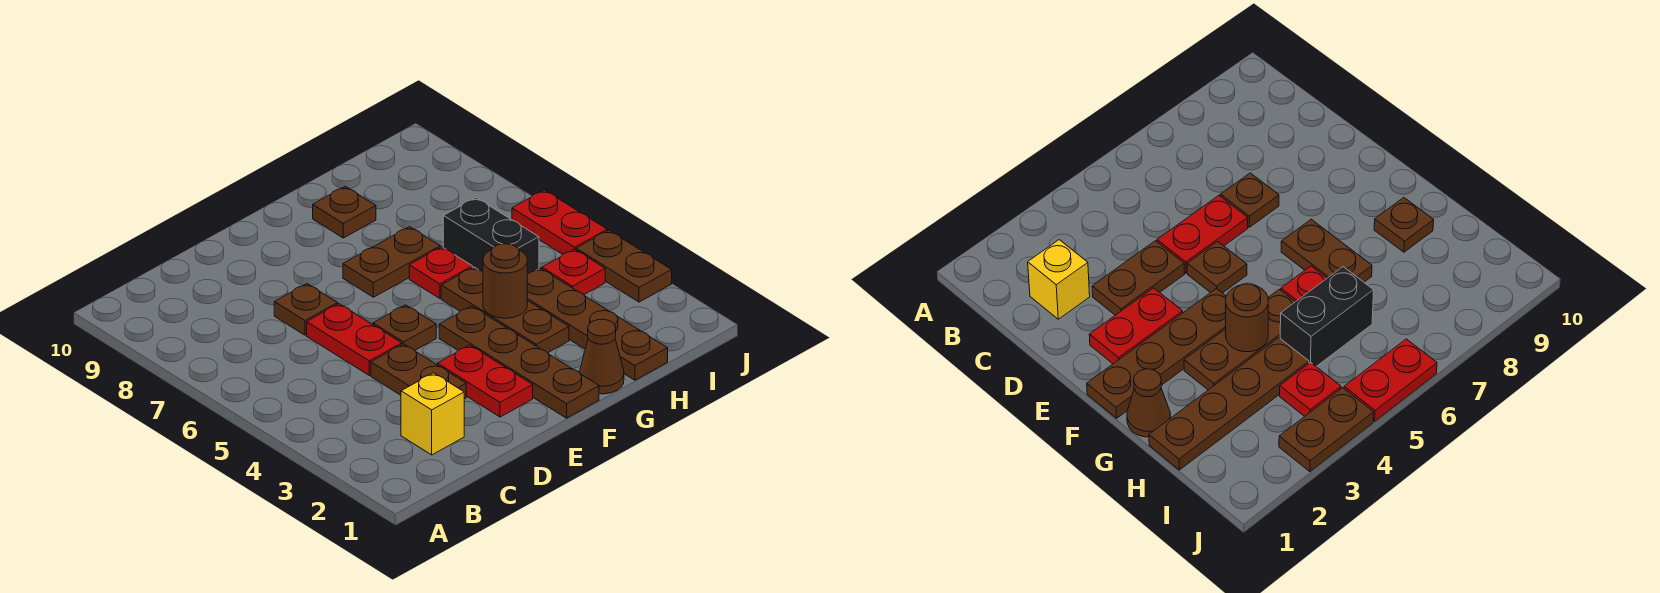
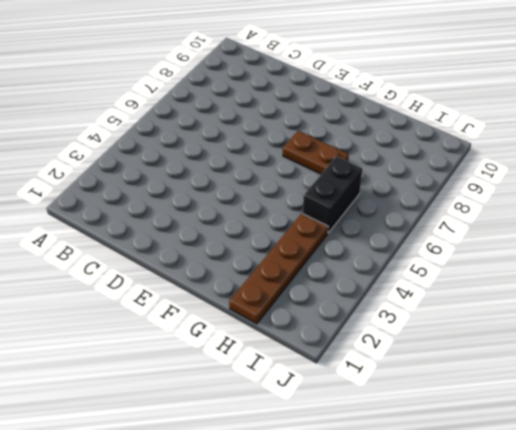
none -> yellow brick C2 level 1
none -> brown plate D3:D4 level 1
none -> red plate D5:D6 level 1

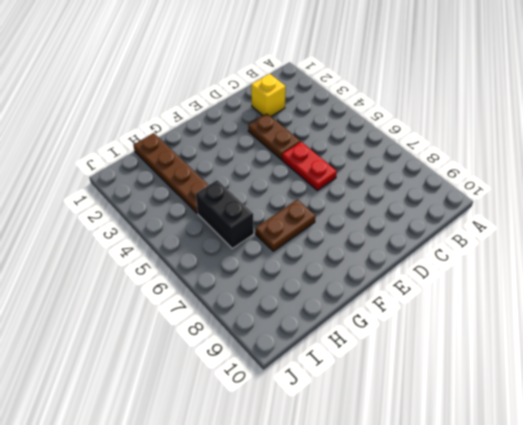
none -> brown plate D7 level 1
none -> red plate E2:E3 level 1
none -> brown plate E5 level 1

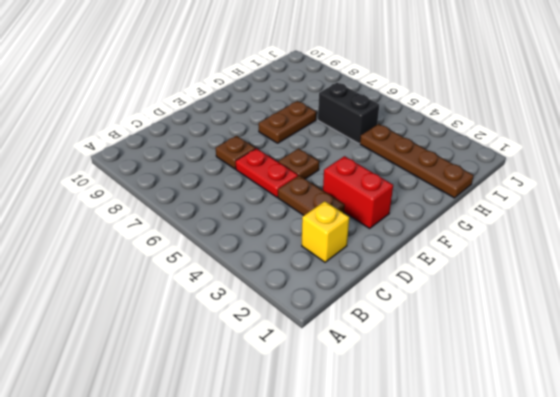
red brick E2:E3 level 1 -> red plate E2:E3 level 1
none -> brown plate F1:F4 level 1
none -> brown cone G1 level 1
none -> brown plate G3:G5 level 1

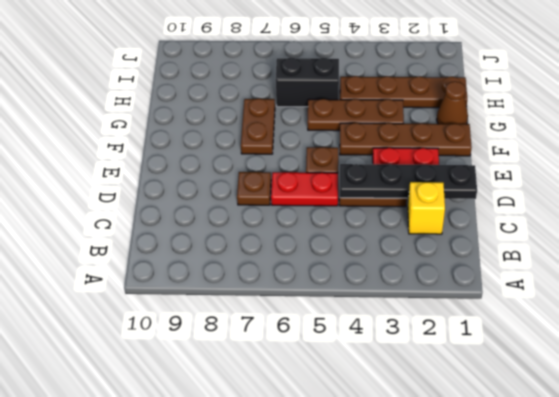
black plate D1:D4 level 2 -> none
none -> red plate G6 level 1
none -> brown plate G9 level 1
none -> red plate I4 level 1

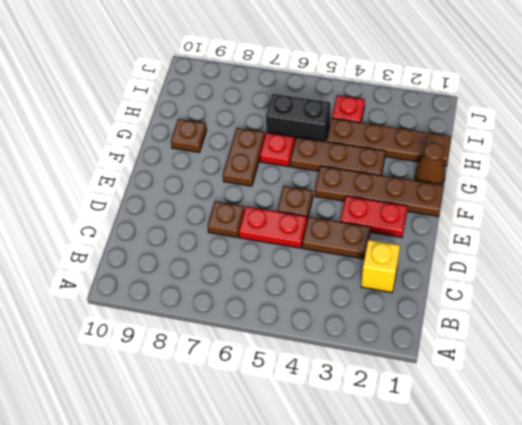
none -> brown plate J3:J4 level 1
none -> red plate J5:J6 level 1
none -> brown round brick G4 level 2

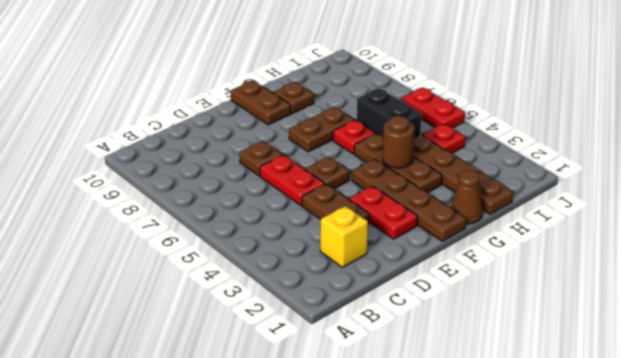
brown plate F9:F10 level 1 -> brown plate J3:J4 level 1

